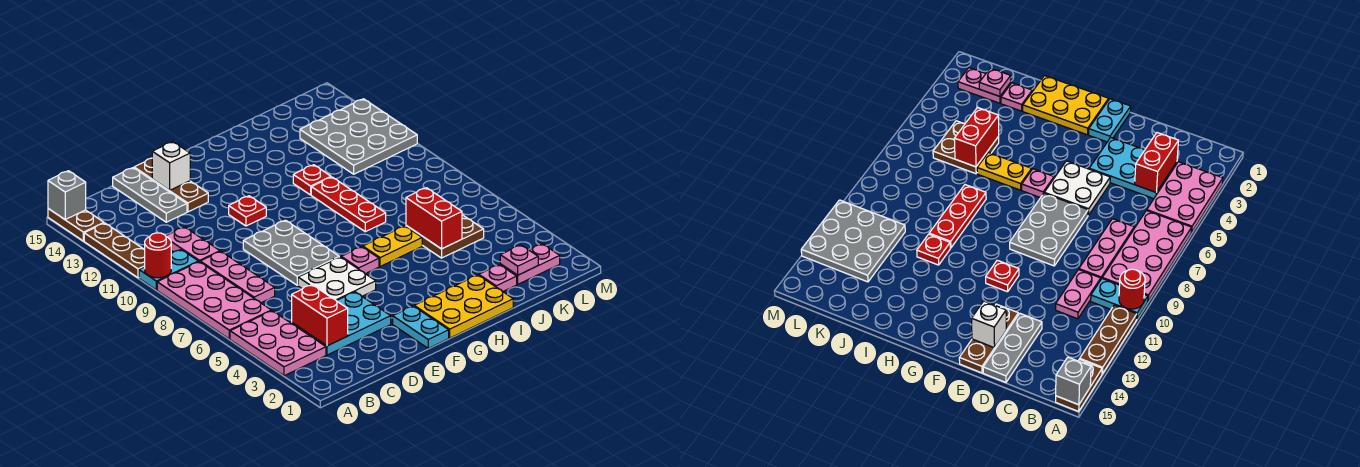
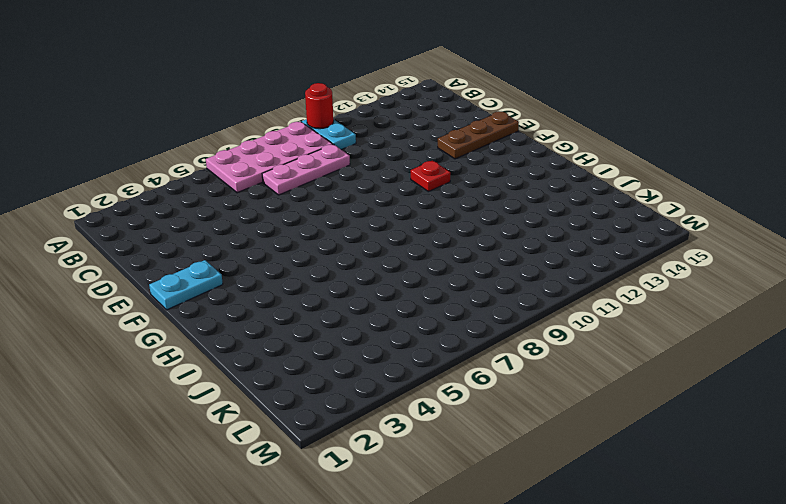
none -> pink plate A3:B5 level 1
none -> brown plate A11:A13 level 1
none -> brown plate A14:A15 level 1

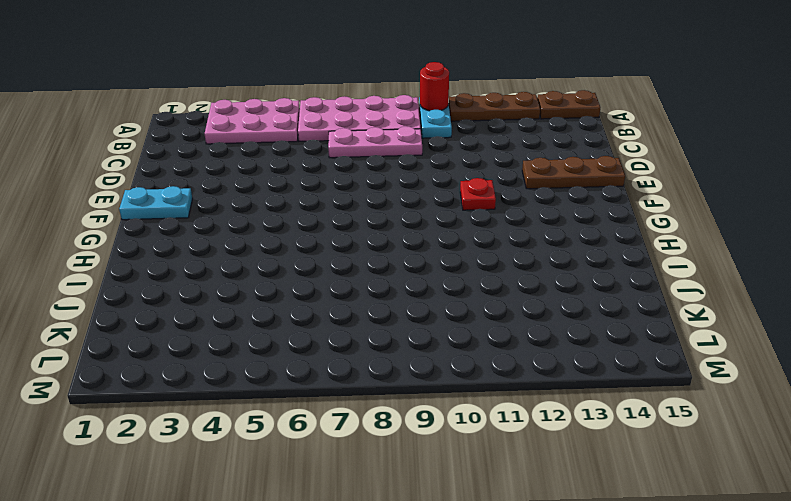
none -> cyan plate C3:E4 level 1
none -> pink plate C10:C11 level 1
none -> grey plate D13:D15 level 1

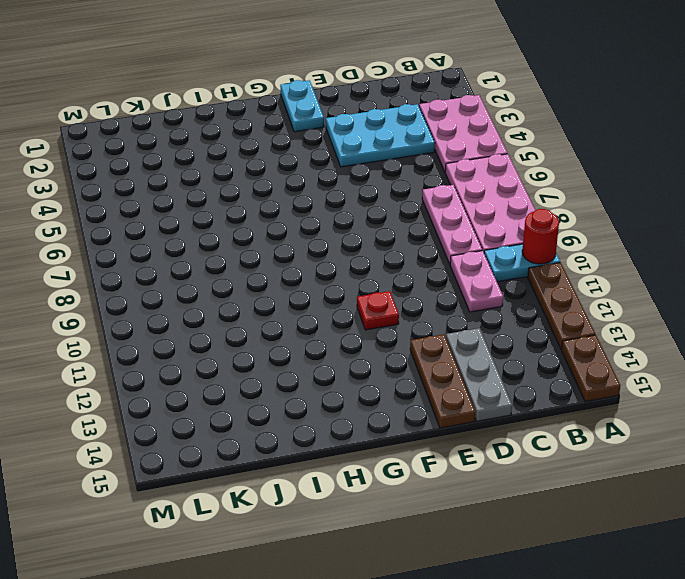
none -> white plate E5:F6 level 1
none -> grey plate E7:F9 level 1
none -> yellow plate G1:I2 level 1

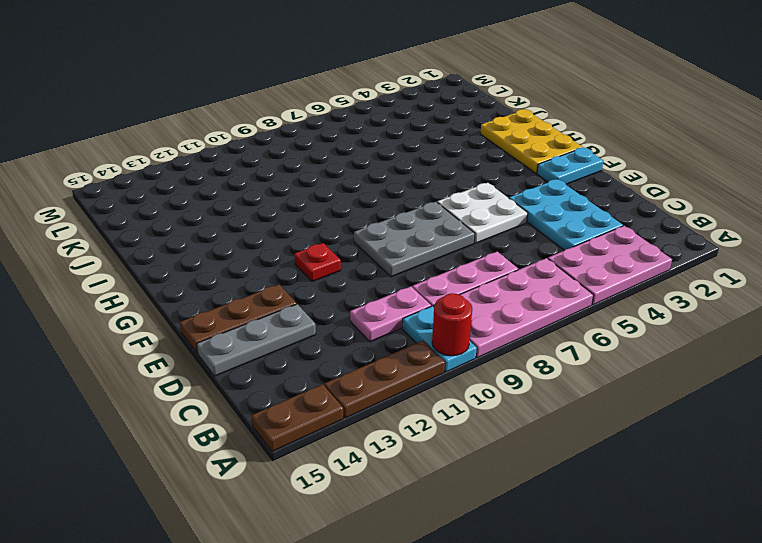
none -> pink plate G6 level 1
none -> yellow plate H6:I6 level 1
none -> red plate I8:I10 level 1

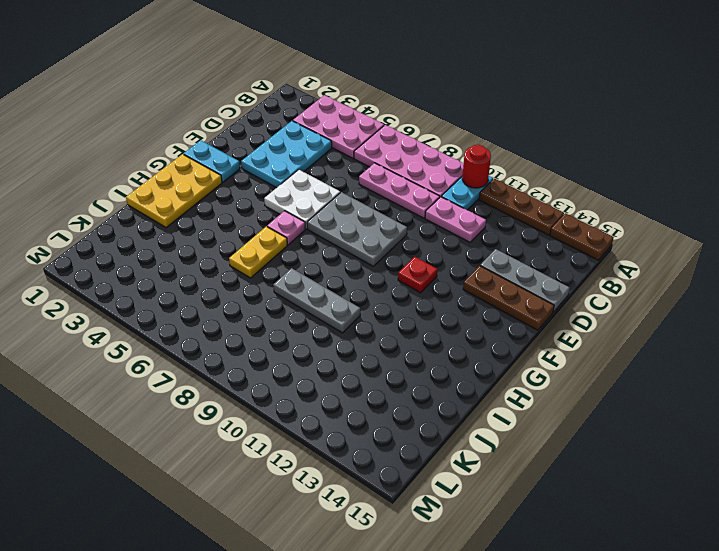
grey plate I8:I10 level 1 -> red plate I8:I10 level 1
none -> red plate I11 level 1
none -> pink plate J2 level 1
none -> brown plate J5:K6 level 1

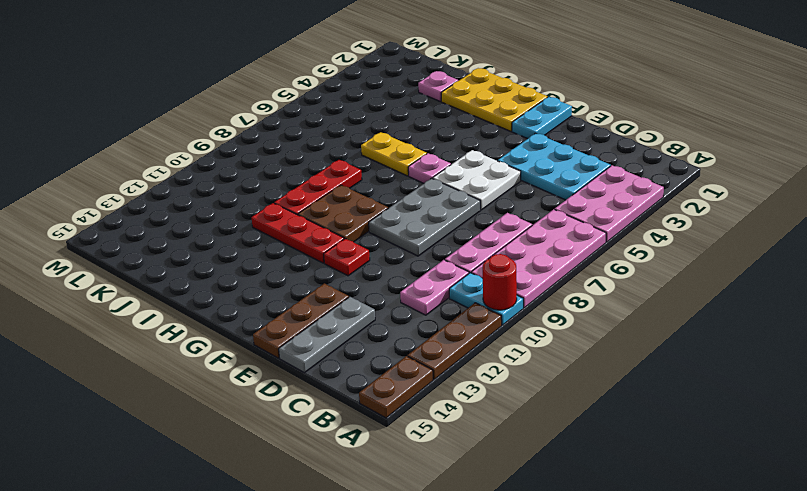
brown plate G9:H10 level 1 -> brown plate J5:K6 level 1
red plate G11:I11 level 1 -> red plate I11 level 1
none -> pink plate K2:L2 level 1
none -> grey plate K11:M13 level 1
none -> grey brick A15 level 2

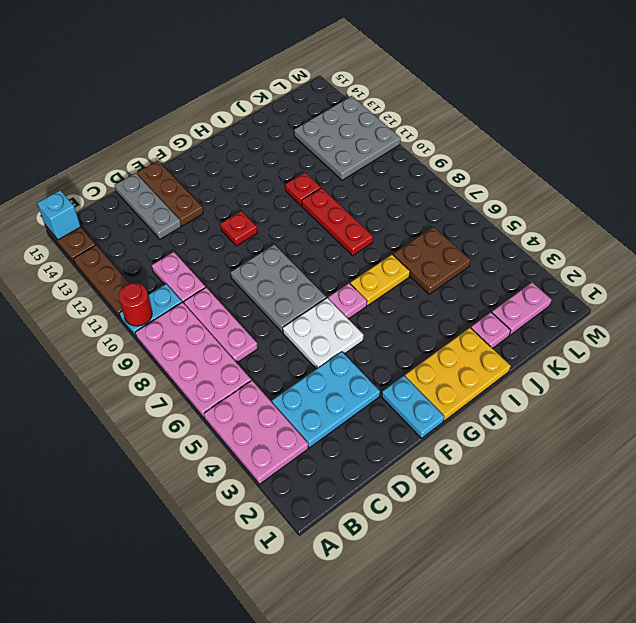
cyan brick A15 level 2 -> grey brick A15 level 2
none -> red brick C3:C4 level 2
none -> white brick E14 level 2
none -> red brick J5:J6 level 2

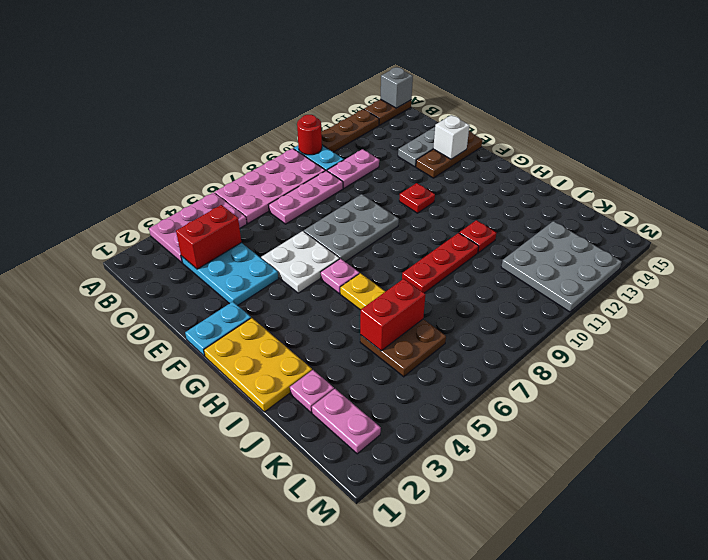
none -> pink plate K2 level 2

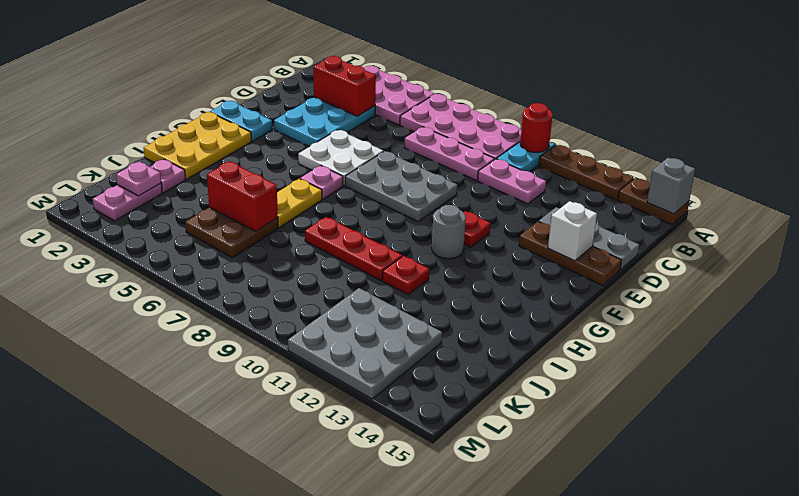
grey round brick G11 level 1 -> none

